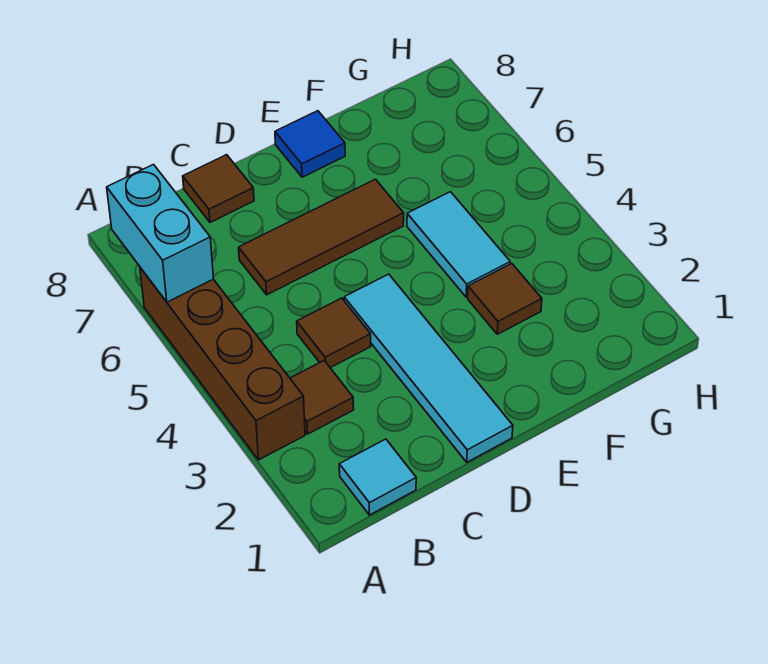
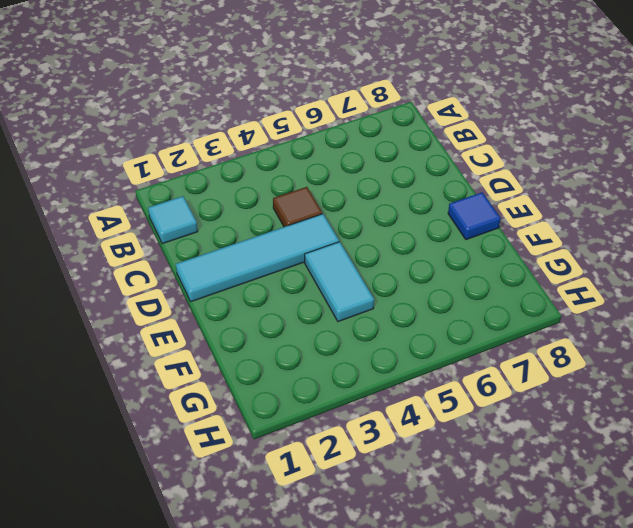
cyan tile E4:F4 level 1 -> cyan tile F4:F5 level 1
none -> brown brick A3:A6 level 1
none -> brown tile B3 level 1

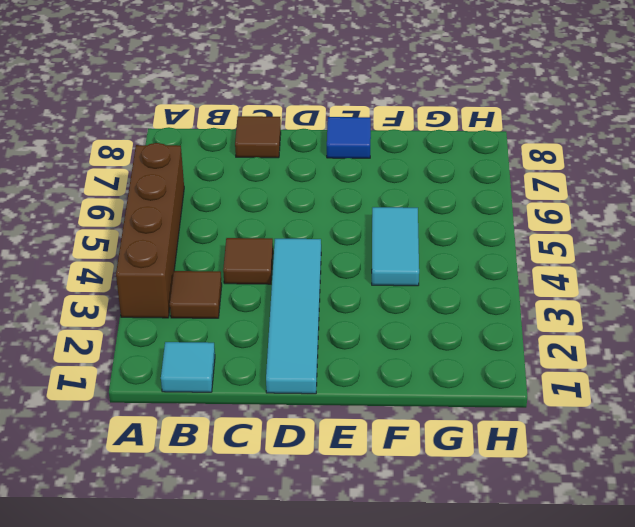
none -> brown tile C6:E6 level 1
none -> brown tile F3 level 1

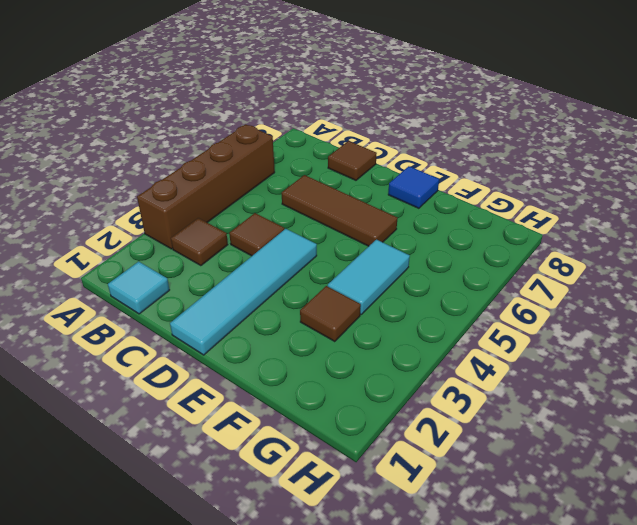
none -> cyan brick A6:A7 level 2

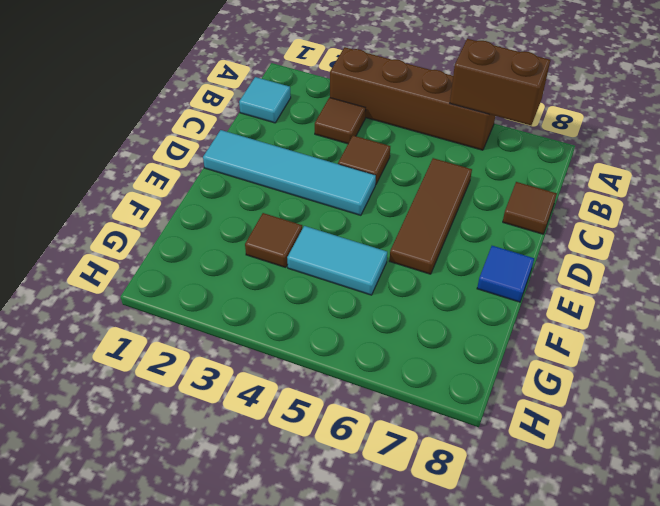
brown brick A6:A7 level 2 -> cyan brick A6:A7 level 2

